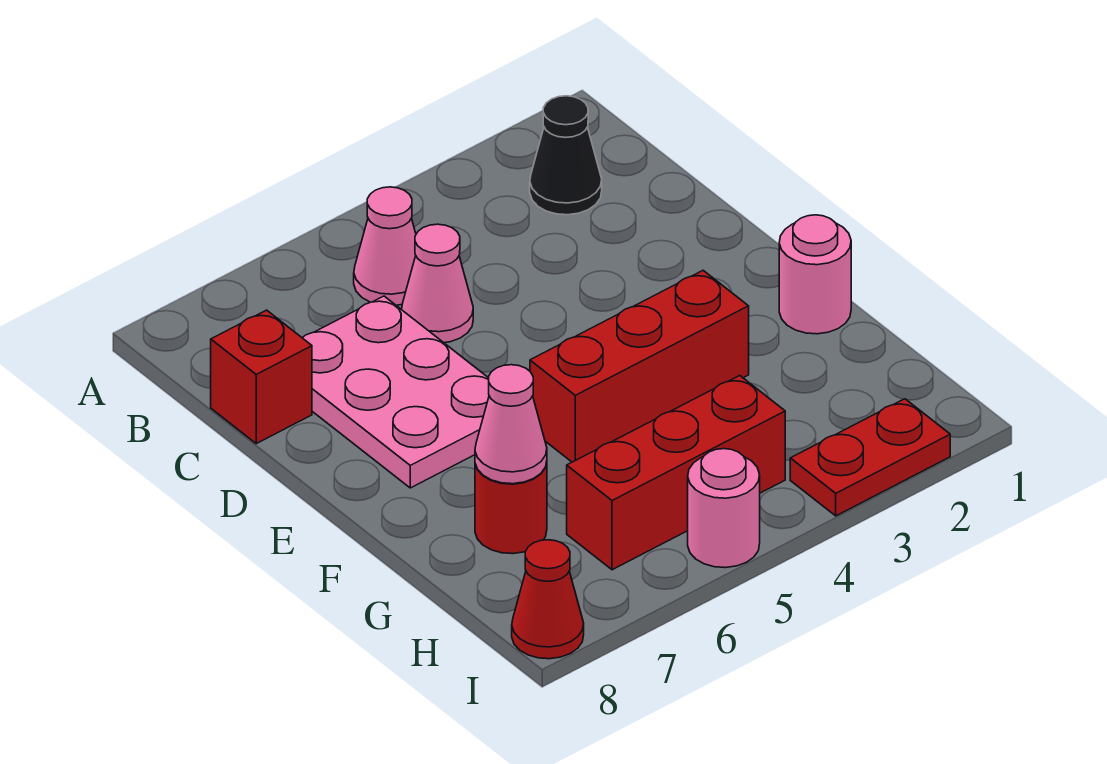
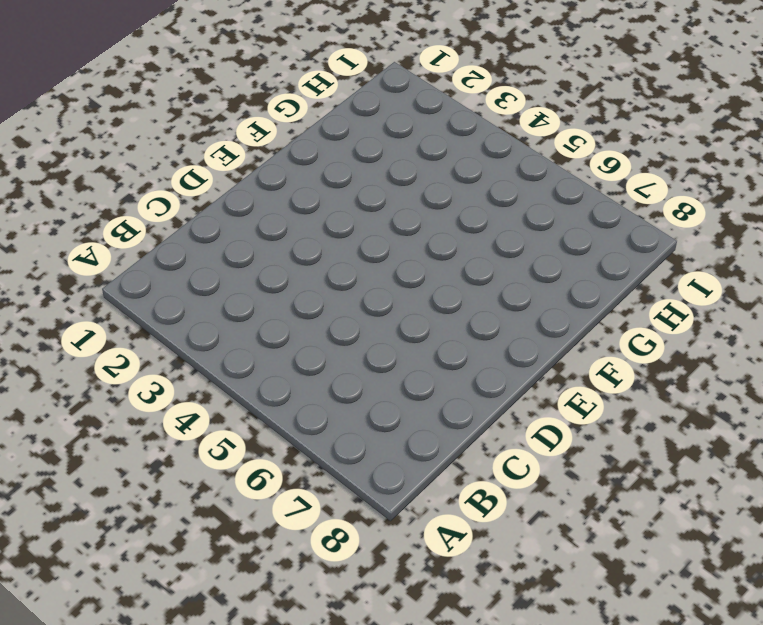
none -> black cone B2 level 1
none -> pink cone B5 level 1
none -> pink cone C5 level 1

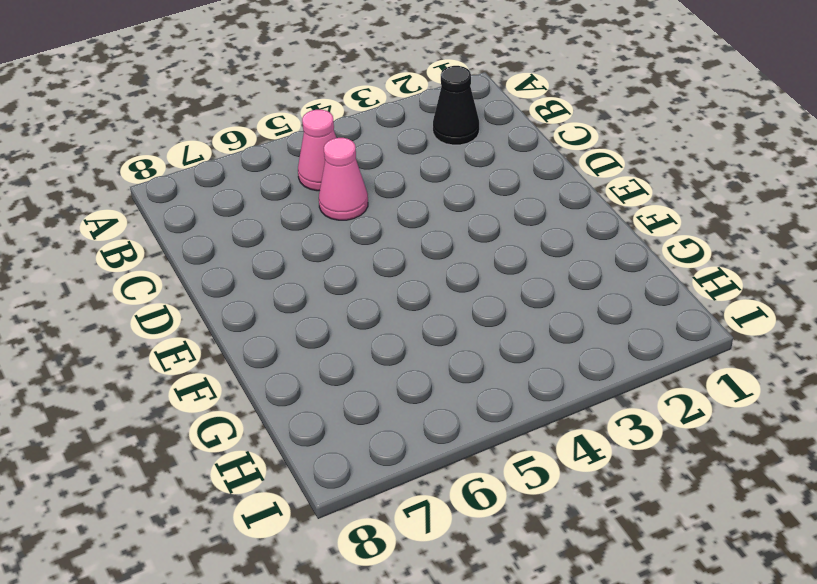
none -> pink plate C6:E7 level 1
none -> red brick C8 level 1
none -> pink round brick F1 level 1

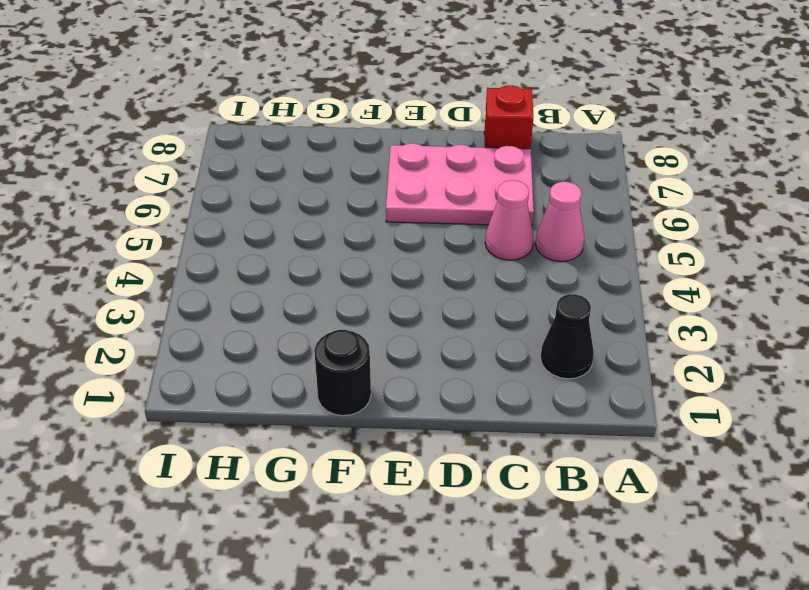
black round brick F1 level 1 -> pink round brick F1 level 1
none -> red brick F3:F5 level 1
none -> red round brick G7 level 1
none -> red brick H4:H6 level 1

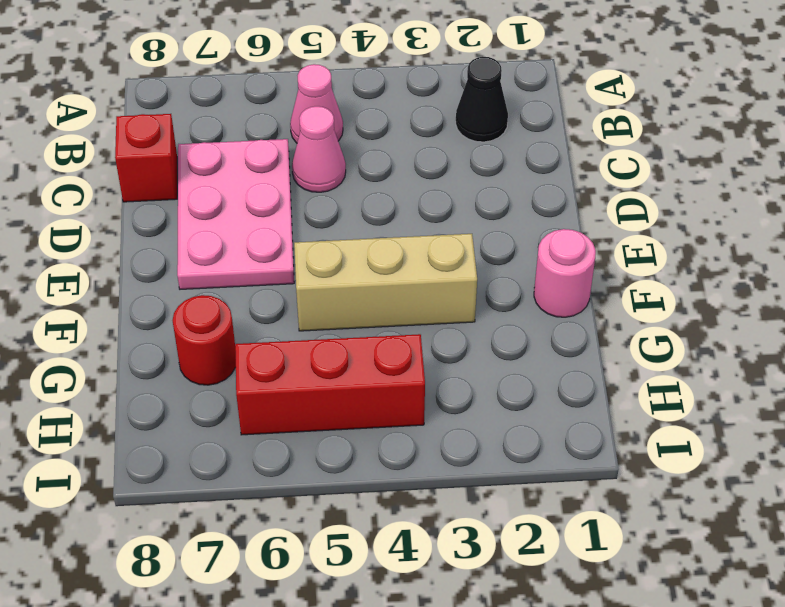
tan brick F3:F5 level 1 -> red brick F3:F5 level 1
none -> red plate I2:I3 level 1
none -> pink round brick I5 level 1
none -> red cone I8 level 1

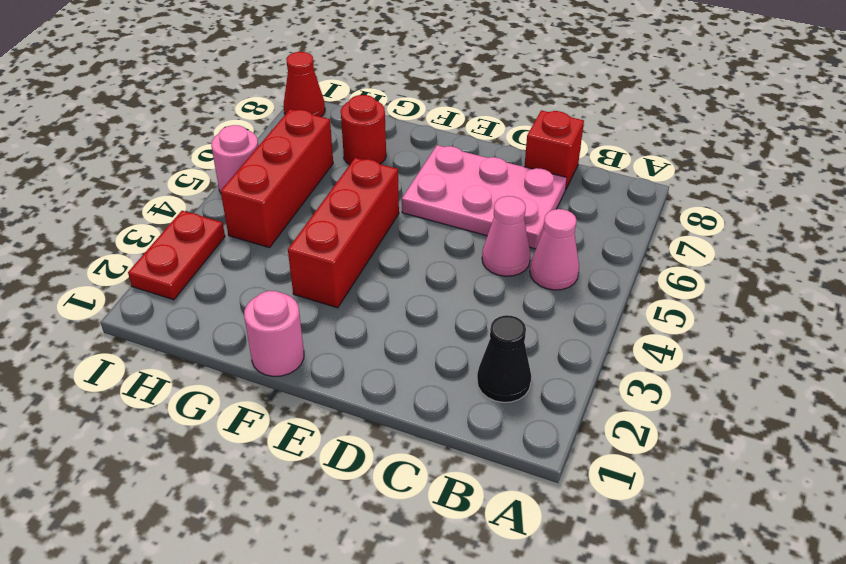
none -> pink cone G7 level 2

